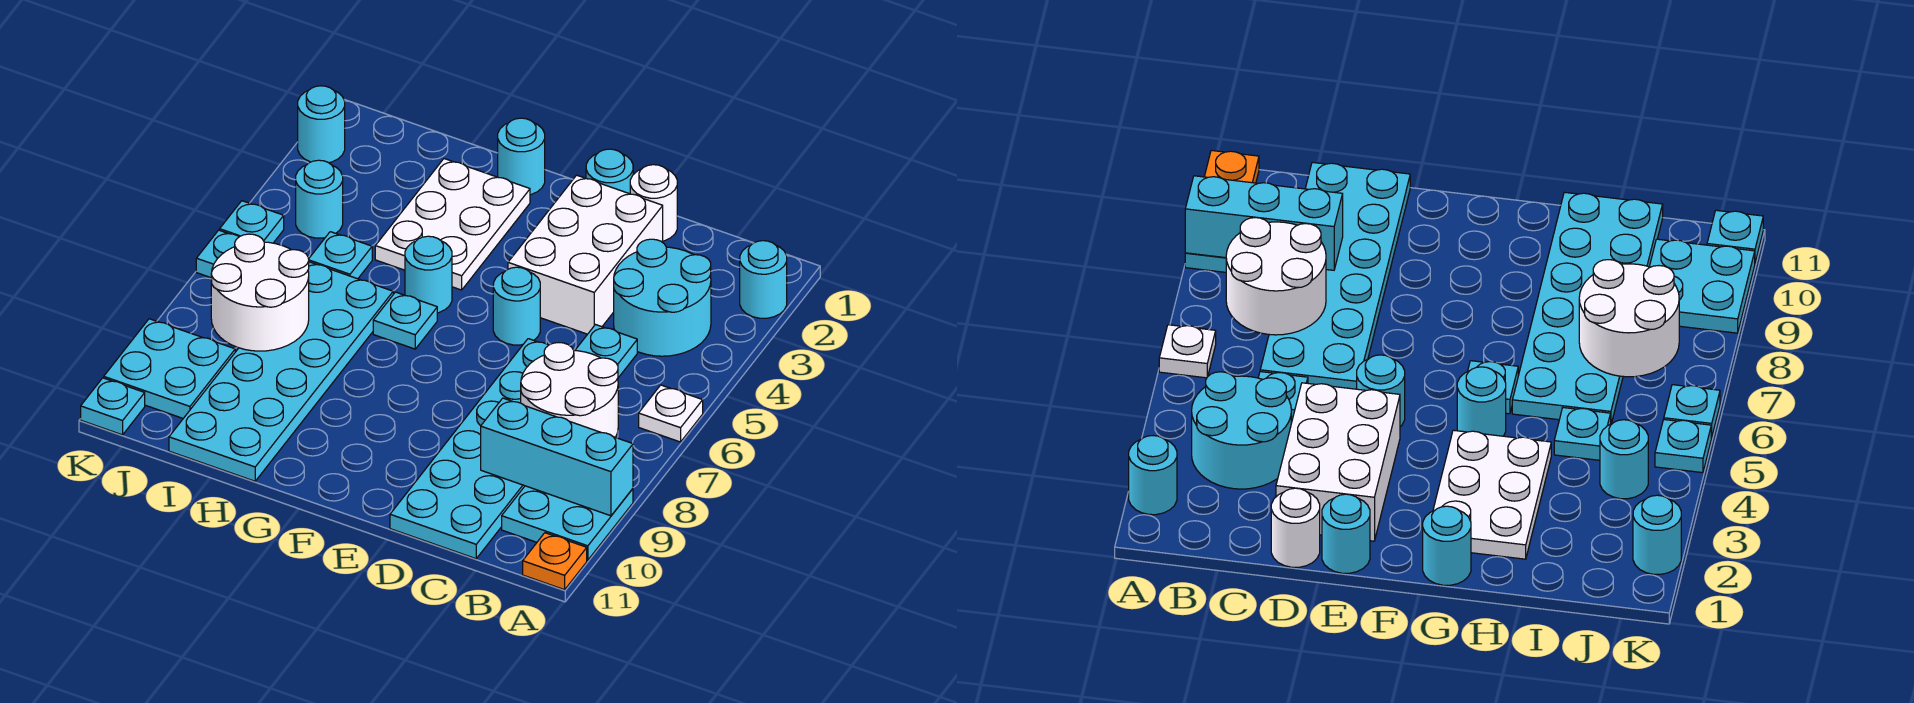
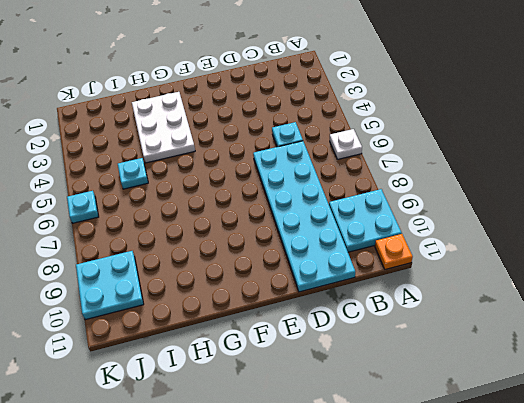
none -> cyan round brick A2 level 1
none -> cyan round brick B3:C4 level 1
none -> white round brick D1 level 1

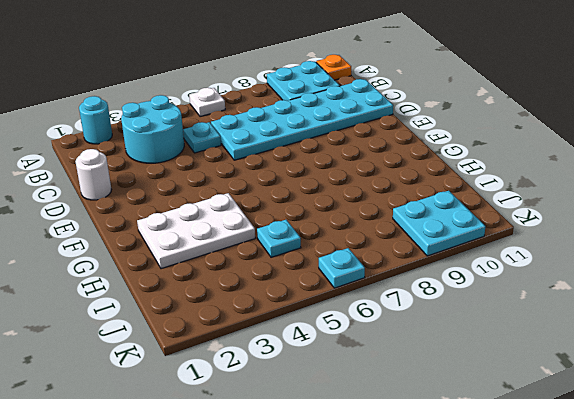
none -> white brick D2:E4 level 1
none -> cyan round brick E1 level 1
none -> cyan round brick E5 level 1

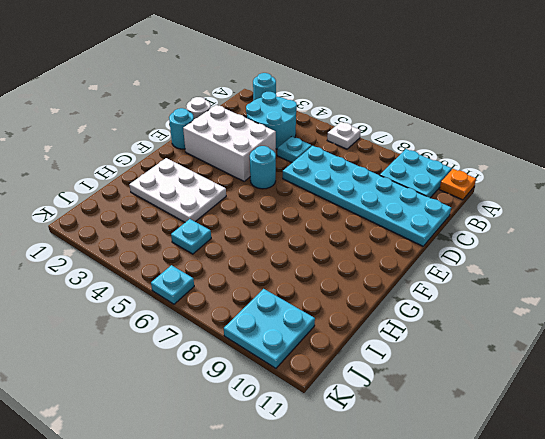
none -> cyan round brick G1 level 1
none -> cyan round brick G5 level 1
none -> cyan plate G6 level 1

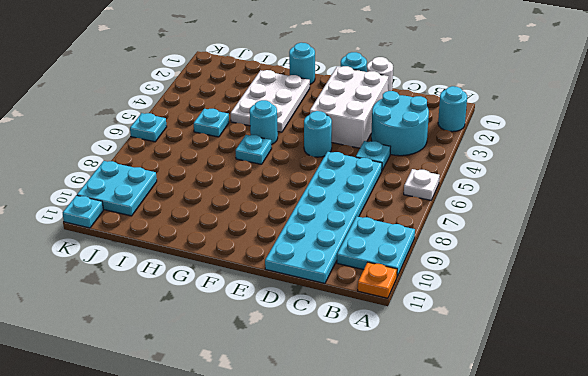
none -> cyan plate H6:I11 level 1
none -> cyan round brick J4 level 1
none -> cyan round brick K2 level 1

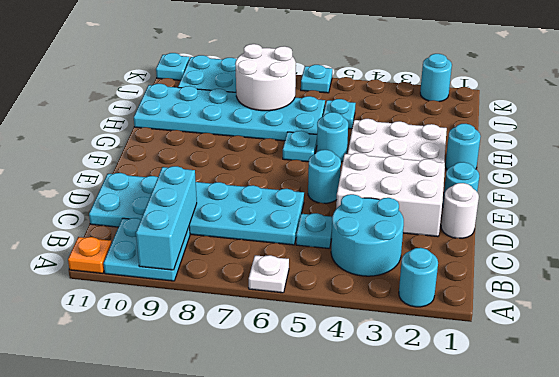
none -> cyan round brick J4 level 1
none -> cyan plate K5 level 1
none -> white round brick B7:C8 level 2

